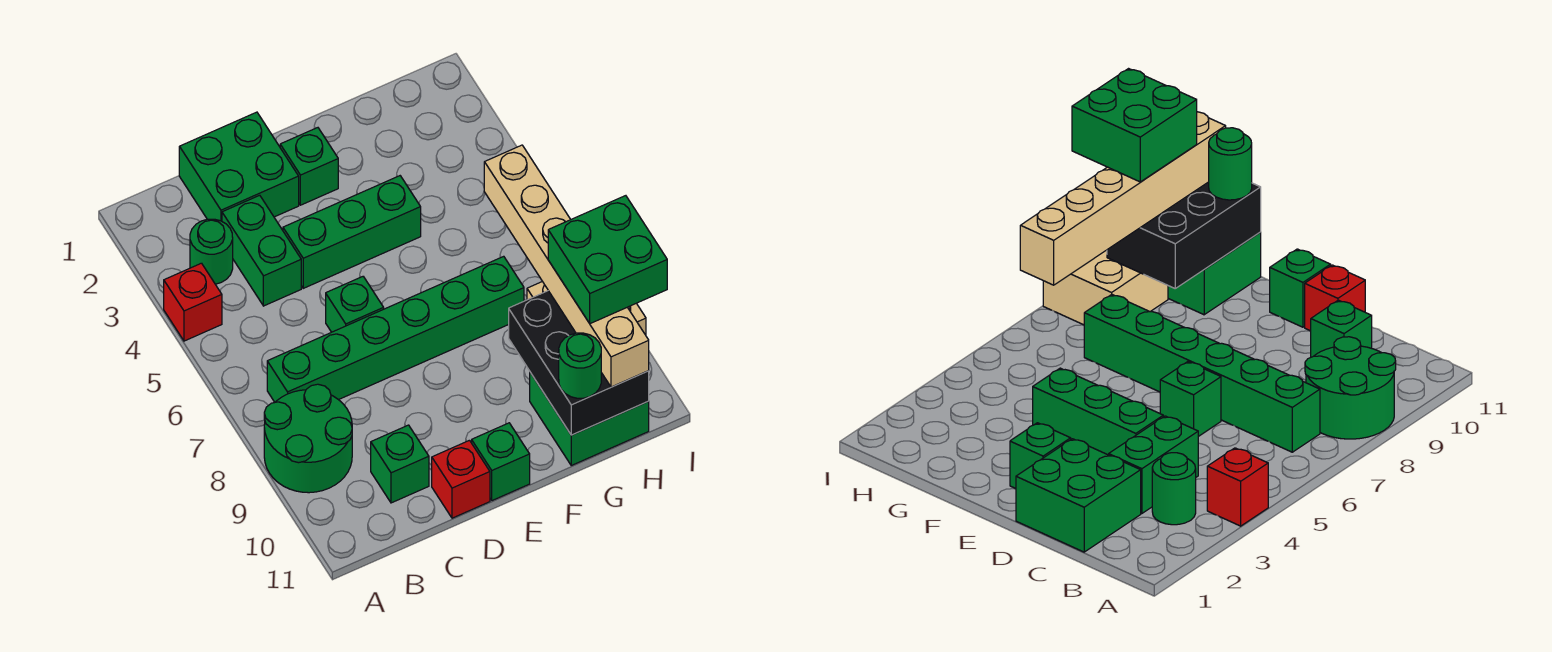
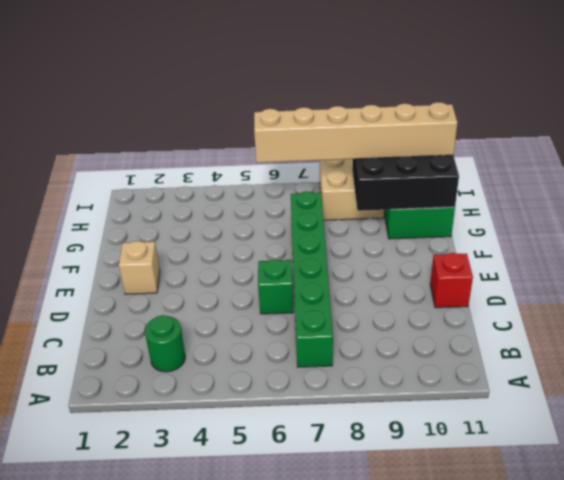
tan brick E2 level 1 -> green brick E2 level 1
none -> red brick A4 level 1
none -> green round brick A8:B9 level 1
none -> green brick C1:D2 level 1

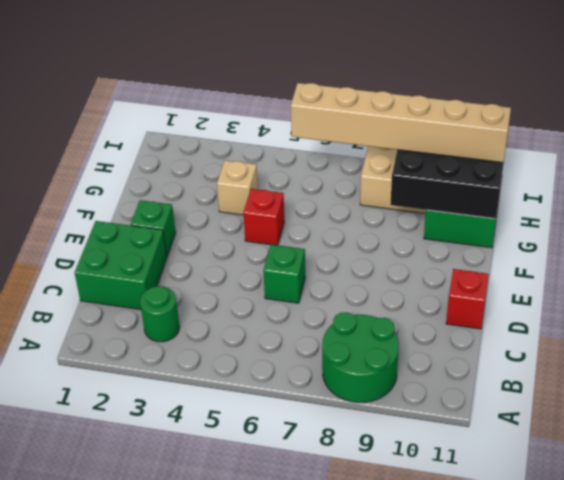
red brick F5 level 1 -> red brick A4 level 1
tan brick G4 level 1 -> none
none -> green brick B7:G7 level 1
none -> green brick C3:C4 level 1
none -> green brick C10 level 1

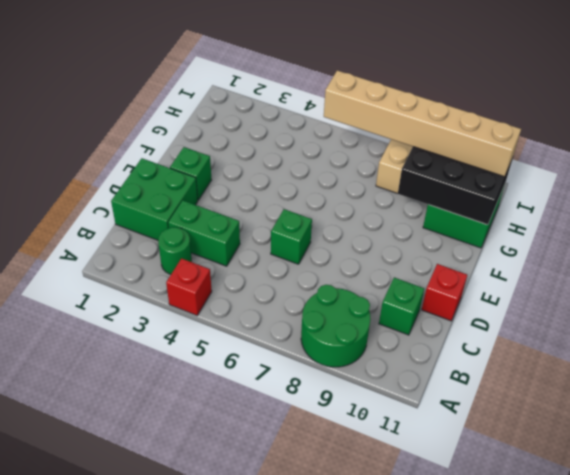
none -> green brick B7:G7 level 1
none -> green brick D4:F4 level 1
none -> green brick E11 level 1

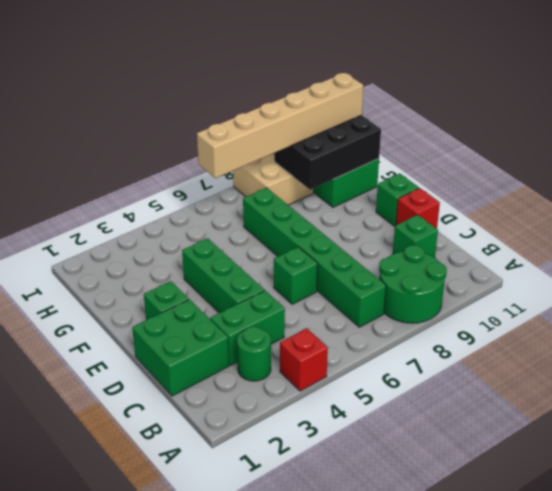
none -> green round brick G11 level 3
none -> green brick H9:I10 level 4

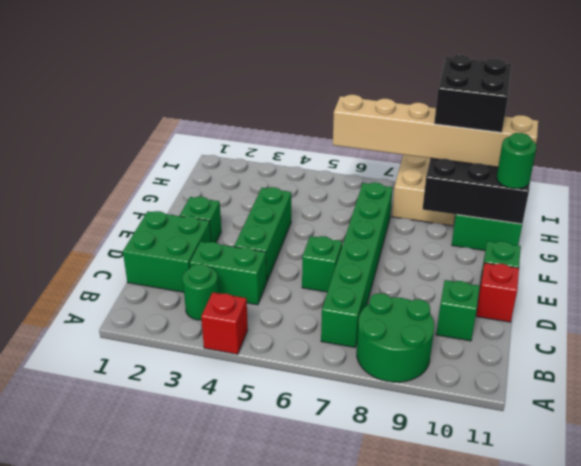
black brick H9:I10 level 4 -> green brick H9:I10 level 4

